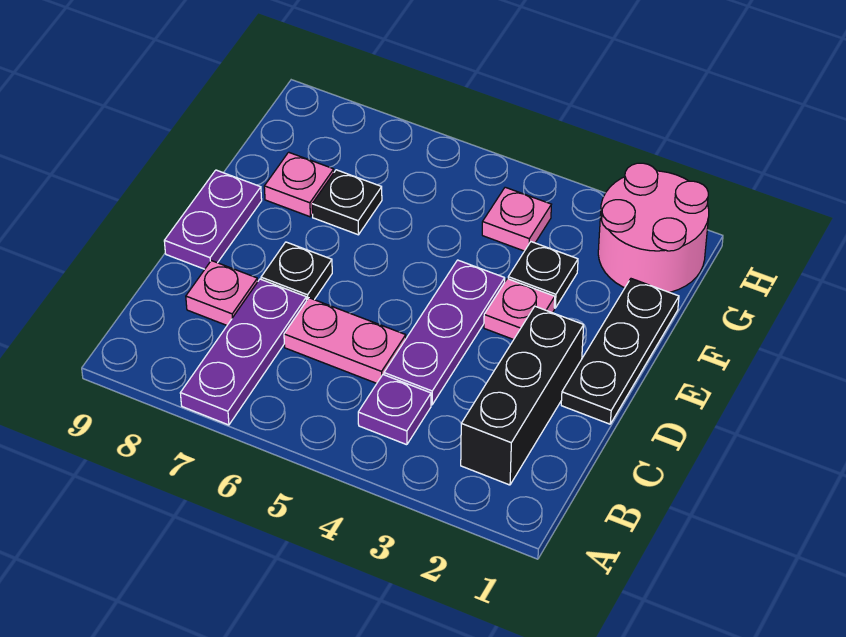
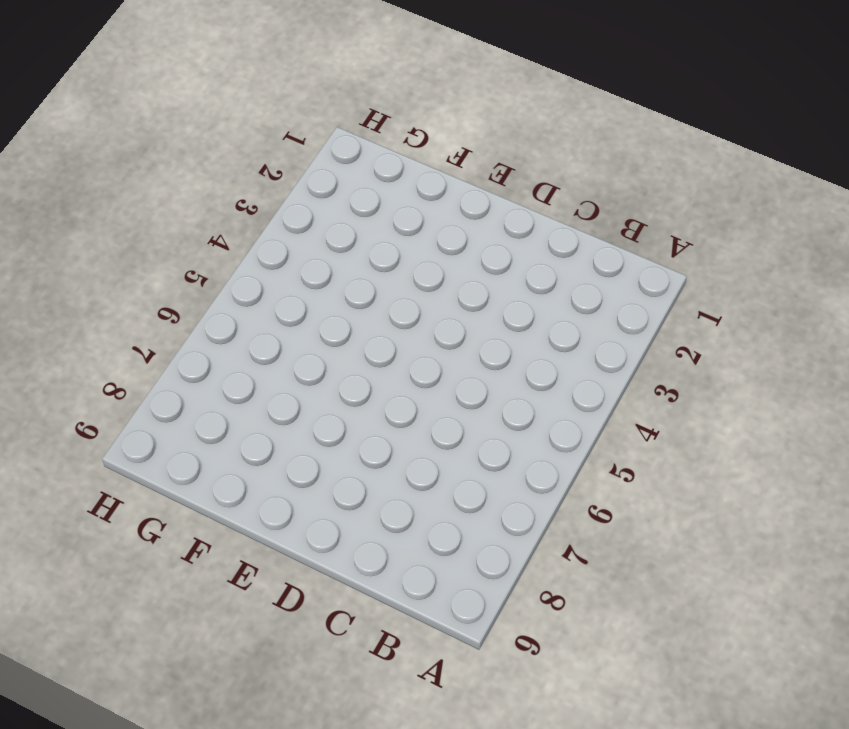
none -> purple plate A7:C7 level 1
none -> black brick B2:D2 level 1
none -> purple plate B4 level 1

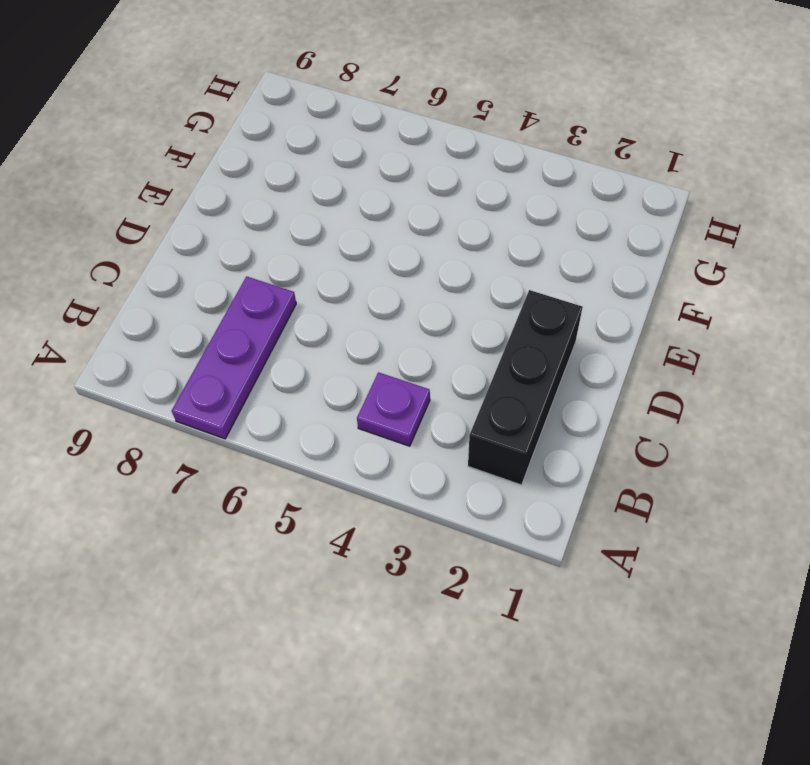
none -> purple plate C4:E4 level 1
none -> pink plate C5:C6 level 1
none -> pink plate C8 level 1

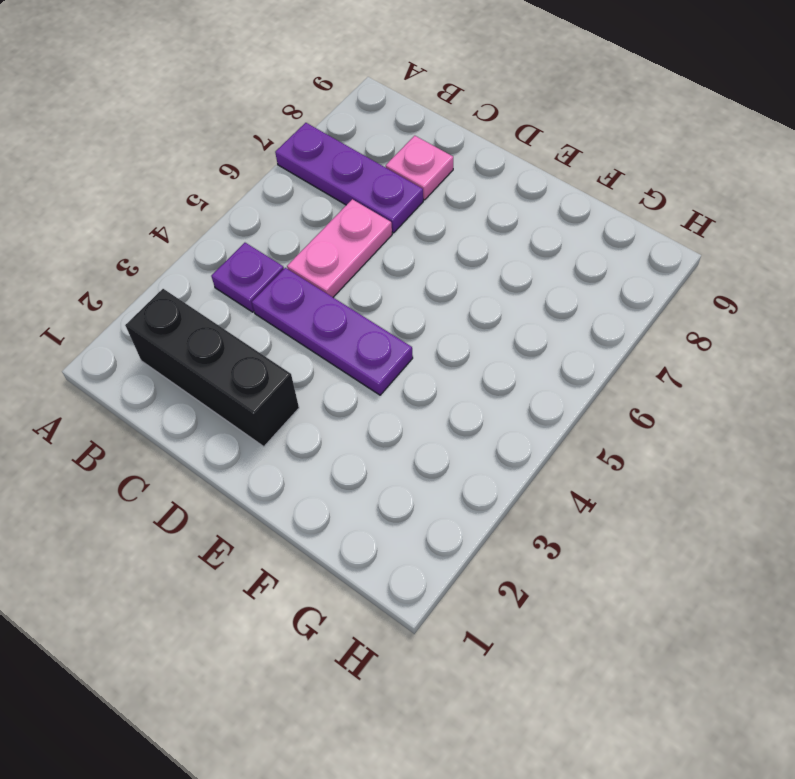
none -> black plate D1:F1 level 1
none -> black plate D7 level 1
none -> purple plate D9:E9 level 1

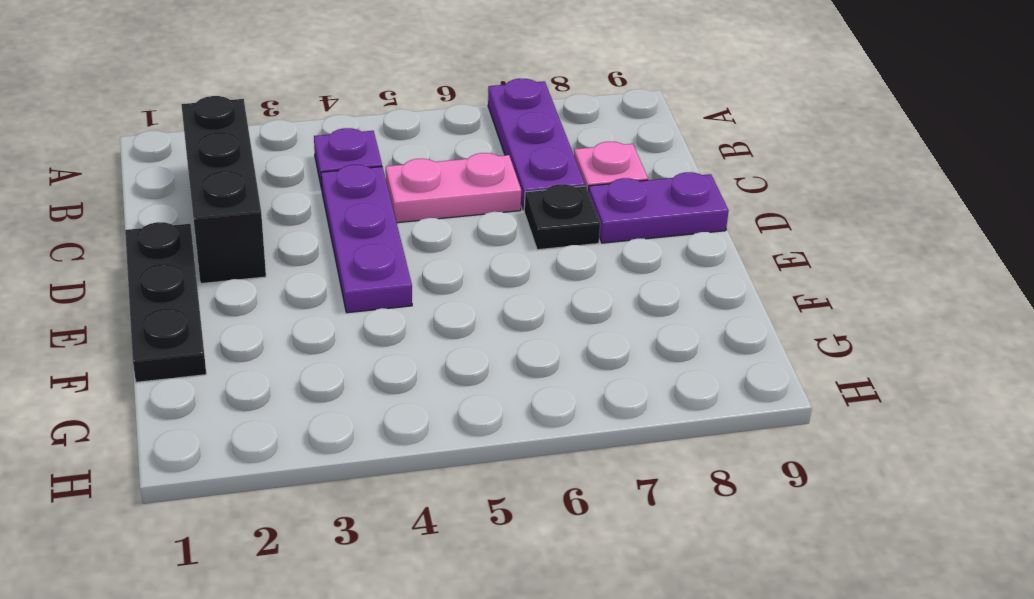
purple plate D8:D9 level 1 -> purple plate D9:E9 level 1
none -> pink plate E3 level 1
none -> black plate F3 level 1
none -> black plate F7 level 1

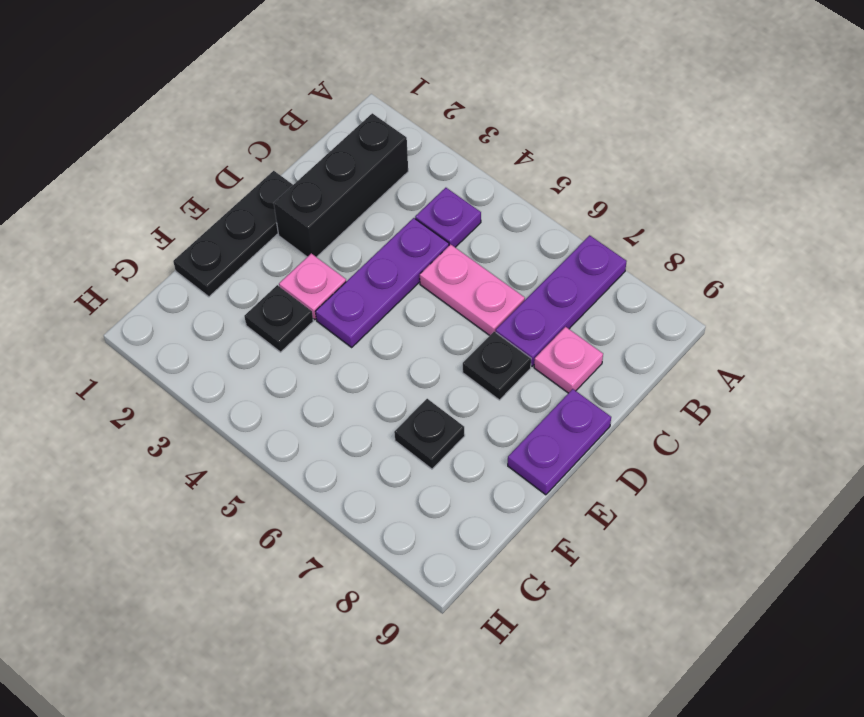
none -> pink plate F8 level 1
none -> pink round brick G1:H2 level 1
none -> pink plate G4 level 1

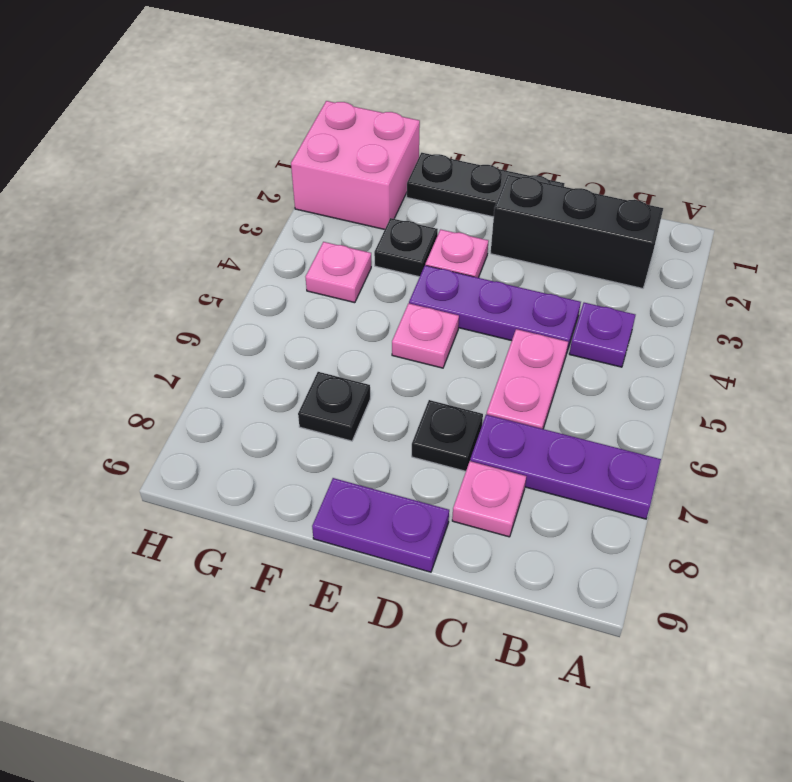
pink plate E5 level 1 -> pink plate F8 level 1
pink brick G1:H2 level 1 -> pink round brick G1:H2 level 1

